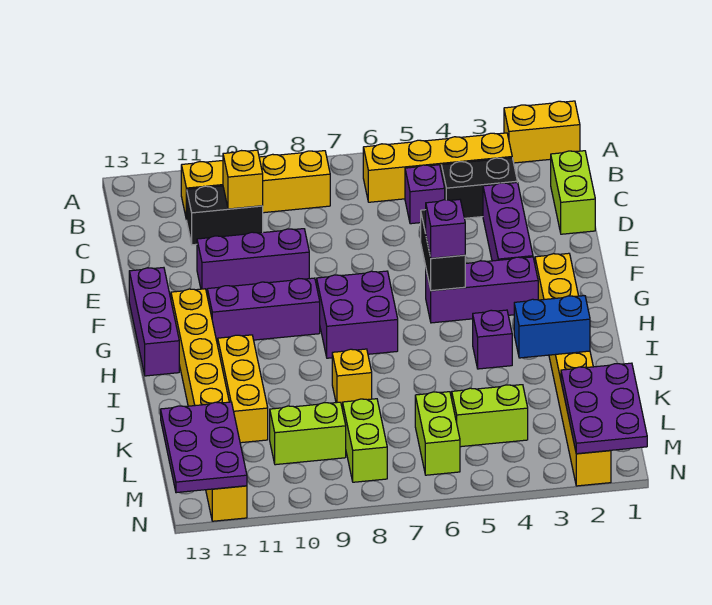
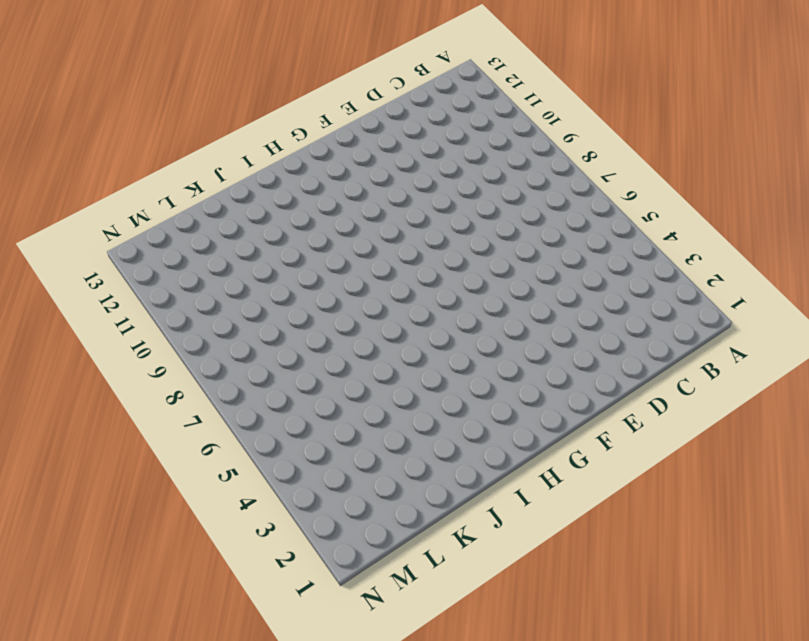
none -> yellow brick A1:A2 level 1
none -> yellow brick B3:B6 level 1
none -> yellow brick B8:B11 level 1

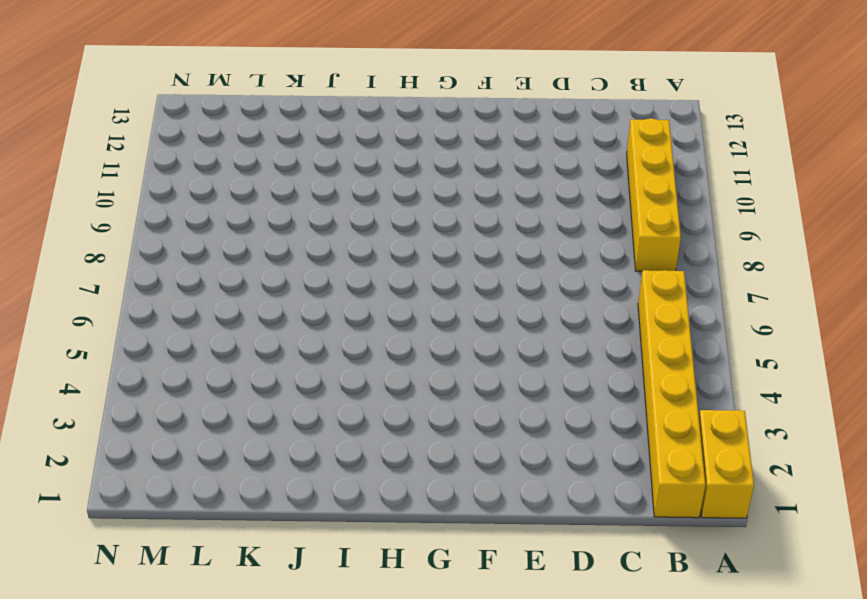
yellow brick B1:B6 level 1 -> yellow brick B3:B6 level 1
none -> lime brick C1:D1 level 1
none -> black brick C3:C4 level 1
none -> purple brick C5 level 1

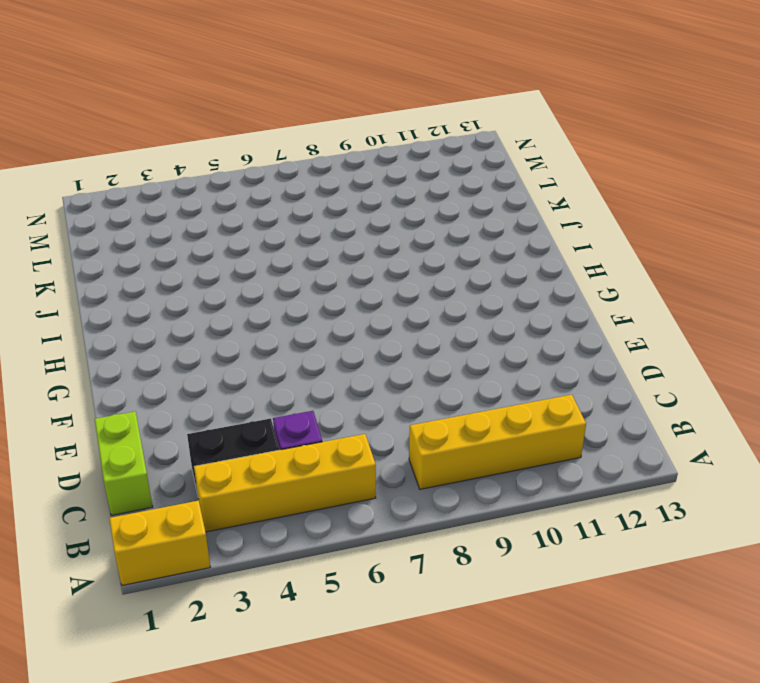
none -> black brick C10:C11 level 1
none -> purple brick D3:F3 level 1
none -> purple brick E9:E11 level 1

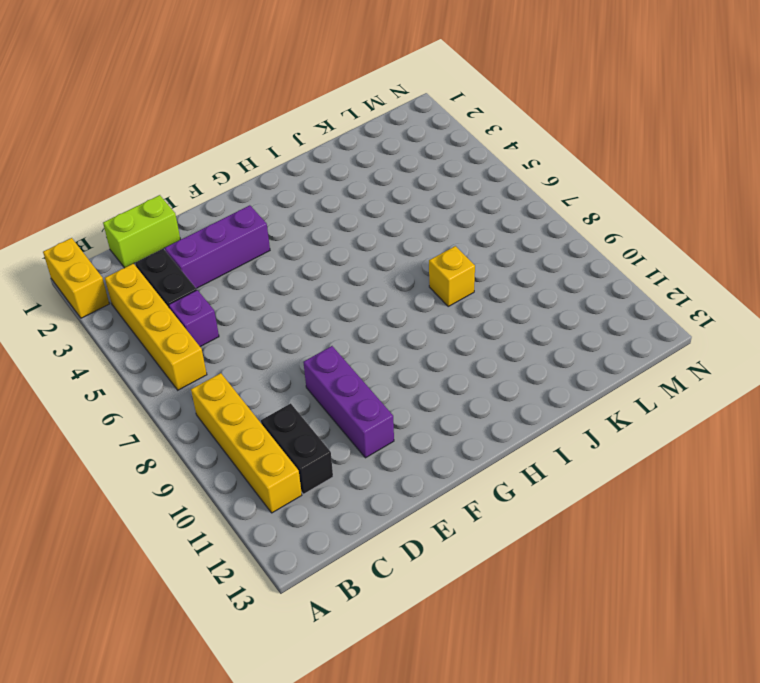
none -> purple brick F13:H13 level 1
none -> yellow brick G2:N2 level 1
none -> purple brick G3:G5 level 1

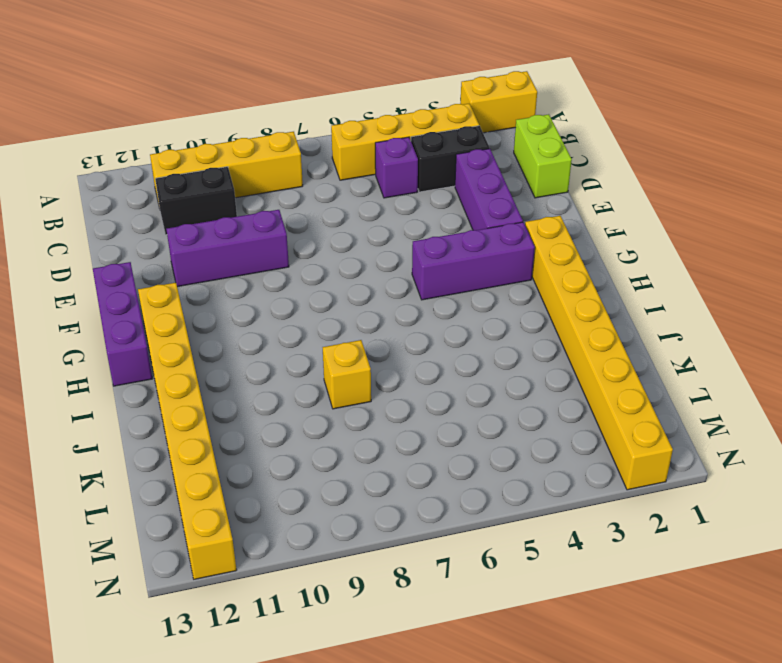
none -> purple brick G7:H8 level 1
none -> purple brick G9:G11 level 1
none -> purple brick I4 level 1

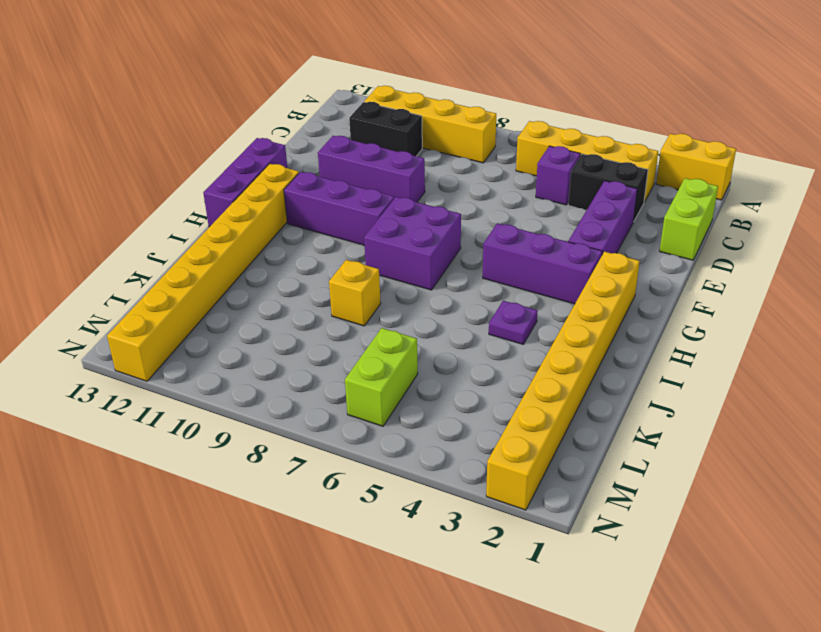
purple plate I4 level 1 -> purple brick I4 level 1
none -> yellow brick I11:K11 level 1
none -> lime brick L4:L5 level 1
none -> lime brick L8:M8 level 1

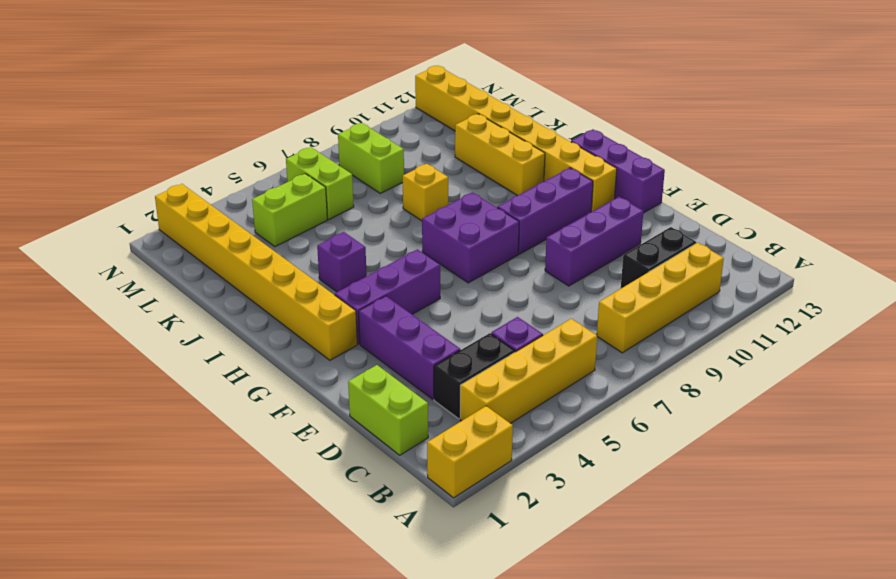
none -> lime brick L9:L10 level 1
none -> yellow brick C10 level 2
none -> black brick F5:G5 level 2

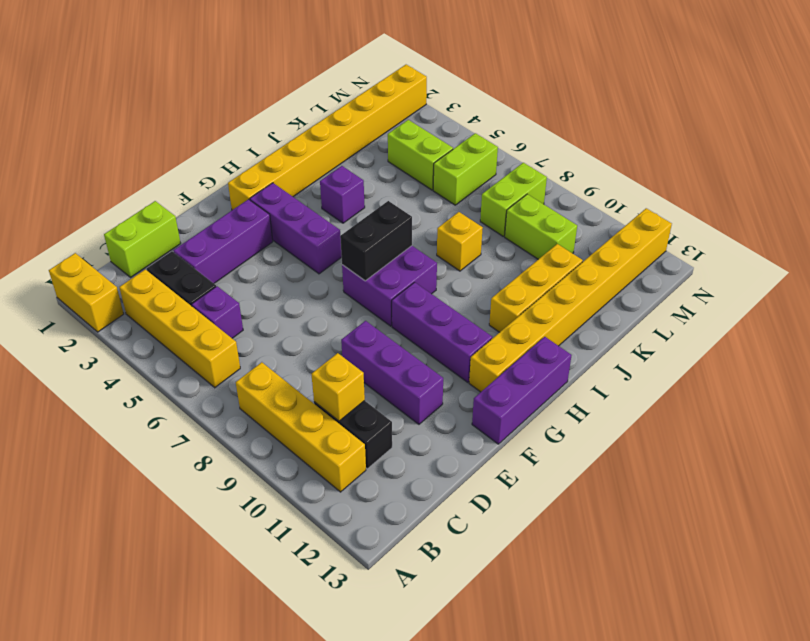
black brick G7:H7 level 2 -> black brick F5:G5 level 2
none -> blue brick J2:J3 level 2
none -> purple plate L1:N2 level 2
none -> purple plate L12:N13 level 2

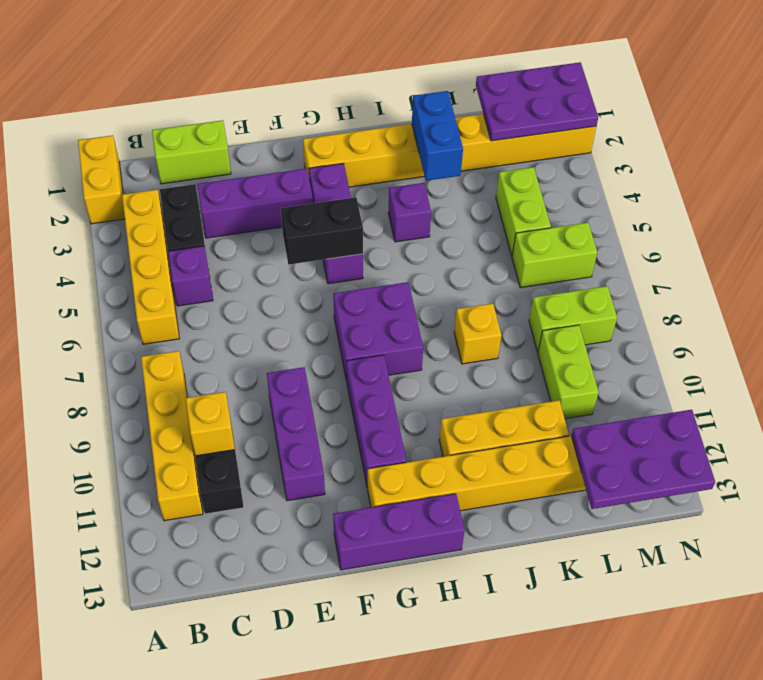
none -> purple brick G5 level 3

